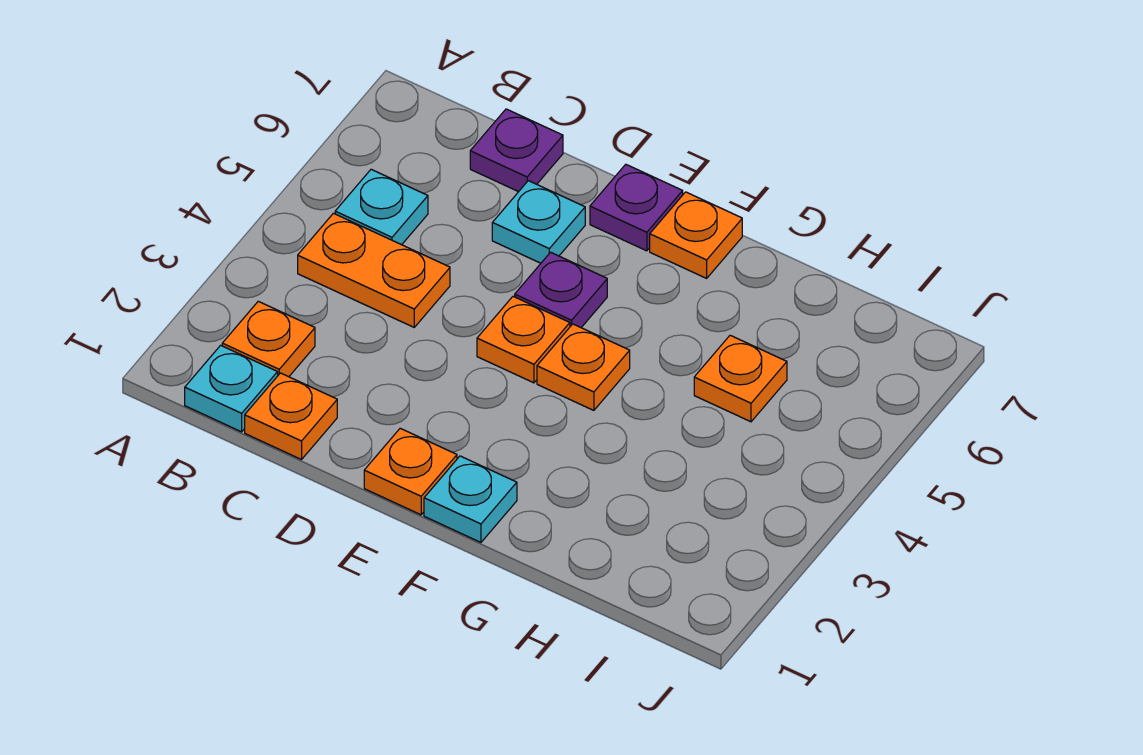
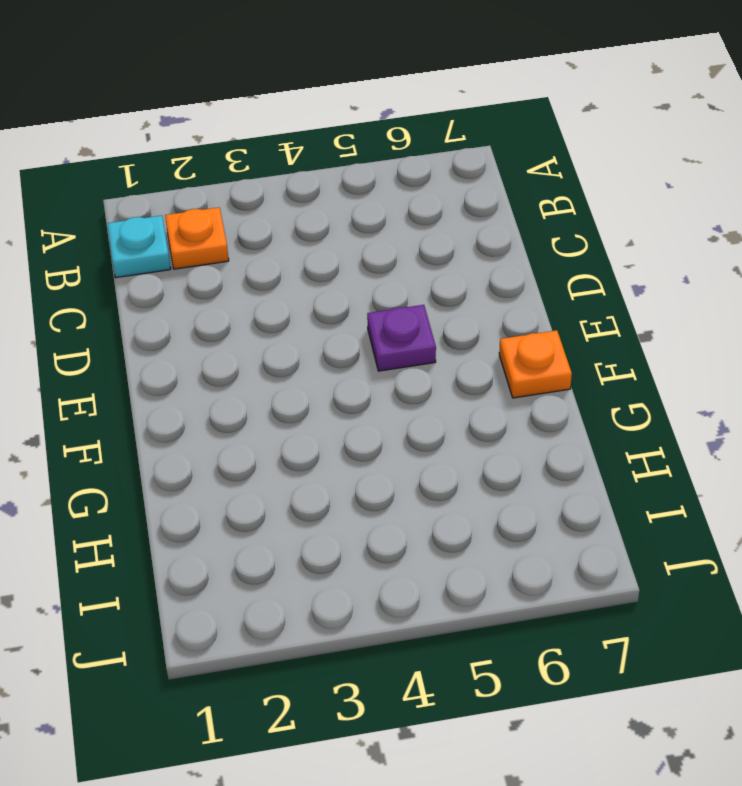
none -> orange plate B4:C4 level 1
none -> cyan plate B5 level 1
none -> orange plate C1 level 1

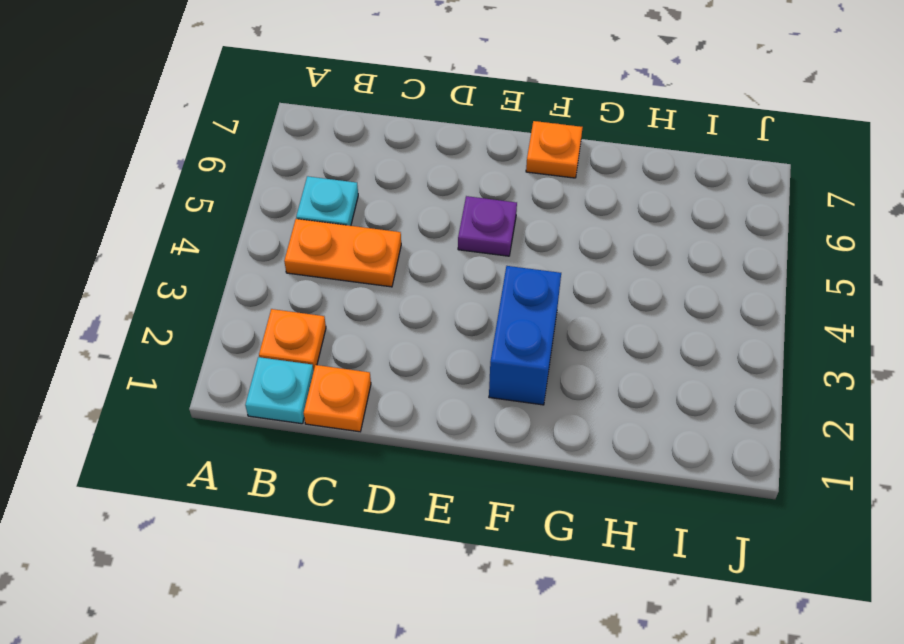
blue brick F2:F3 level 1 -> none
none -> purple plate C7 level 1
none -> cyan plate D6 level 1
none -> orange plate E1 level 1

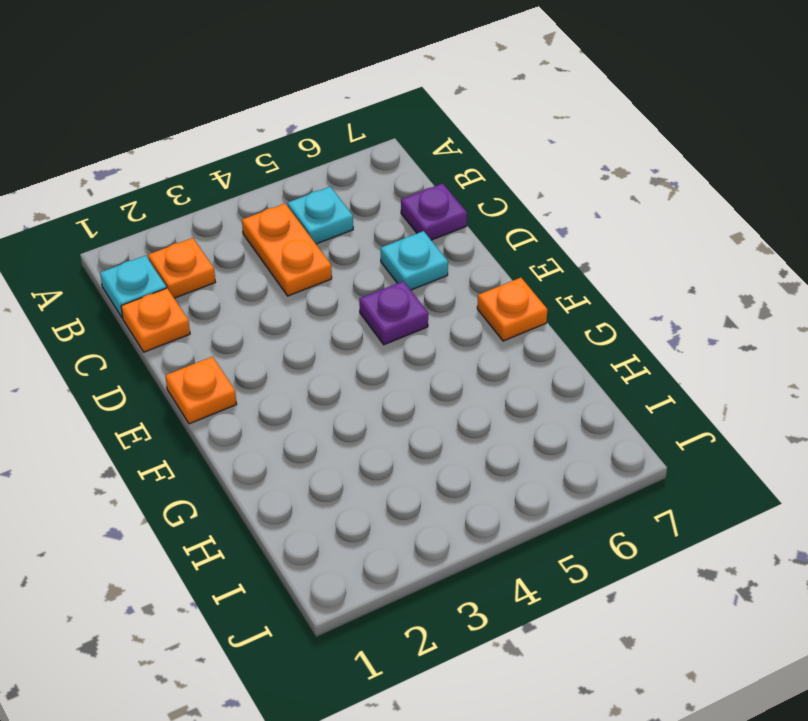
none -> orange plate E4 level 1
none -> purple plate E7 level 1
none -> cyan plate F1 level 1

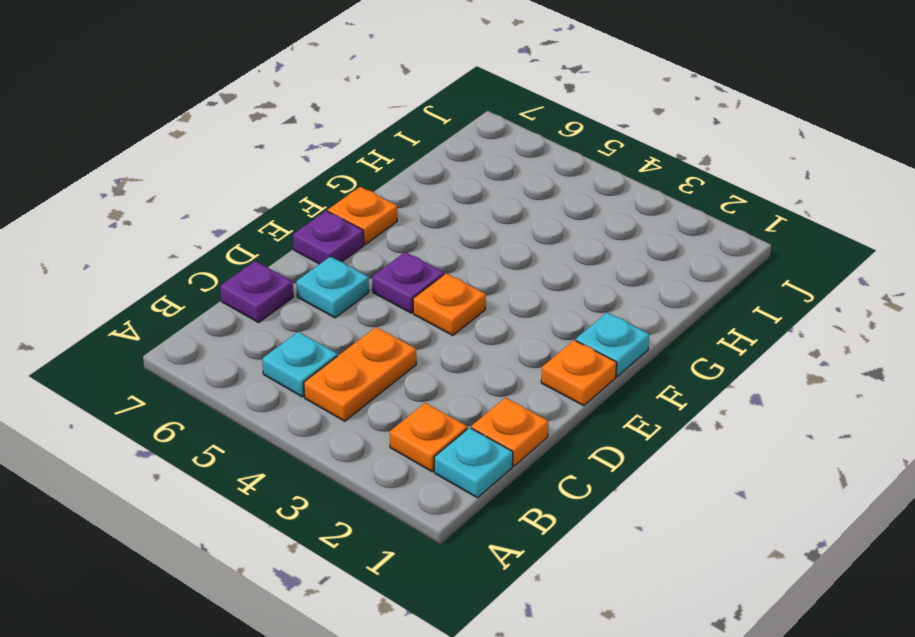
none -> orange plate F4 level 1
none -> orange plate H5 level 1

